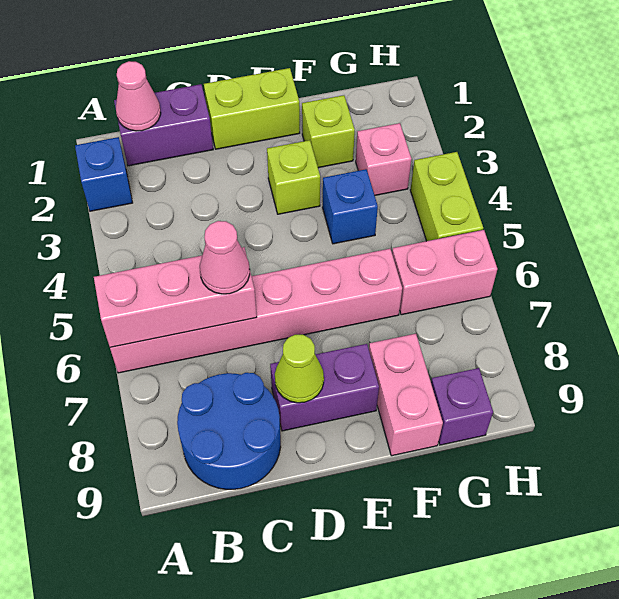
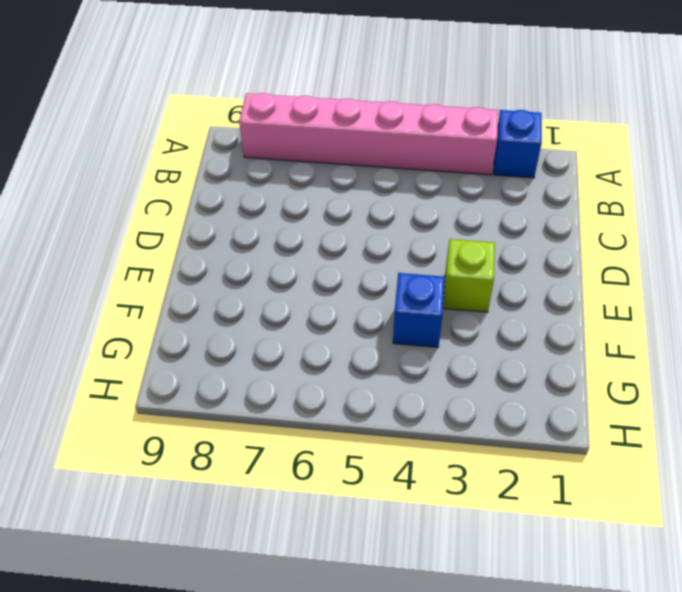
pink brick A3:A8 level 1 -> pink brick A6:F6 level 1
none -> purple brick B1:C1 level 1
none -> blue round brick B8:C9 level 1
none -> lime brick D1:E1 level 1

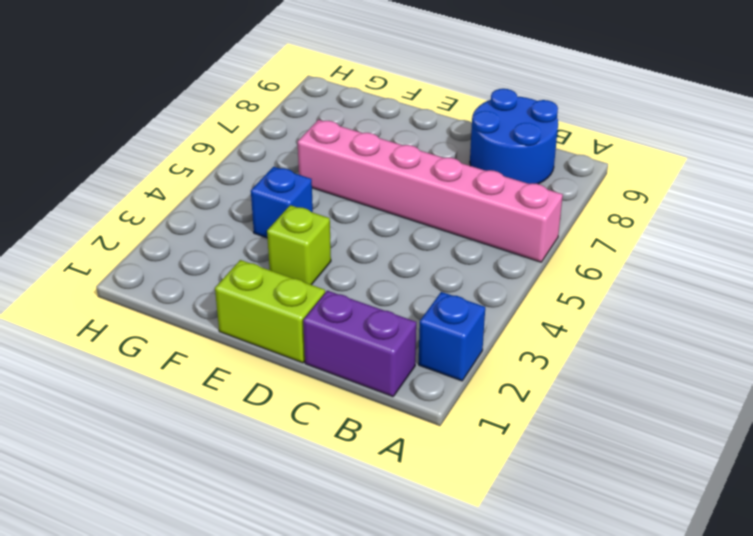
none -> purple brick D8:E8 level 1
none -> lime brick F2 level 1
none -> pink brick F8:F9 level 1

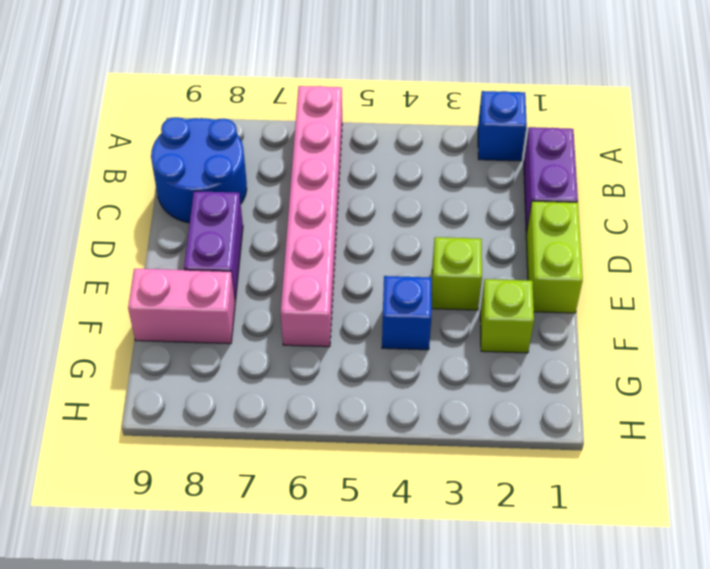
none -> pink brick G3 level 1
none -> pink brick G6:H6 level 1
none -> purple brick G9 level 1

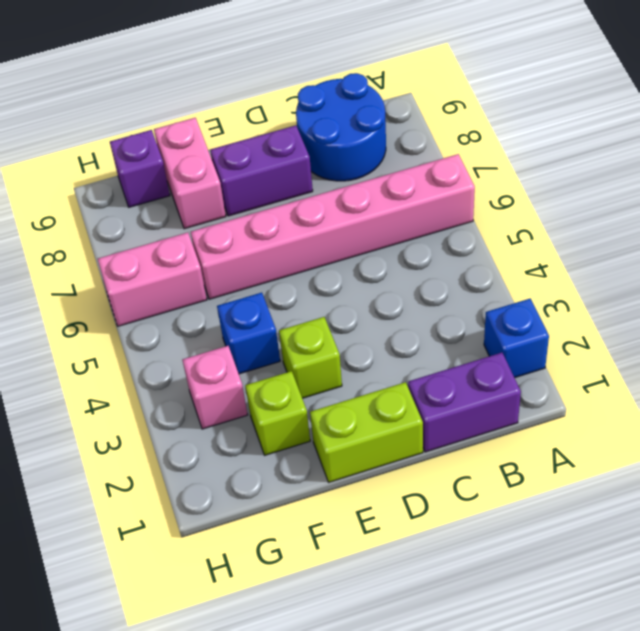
none -> lime brick H4:H5 level 1
none -> pink brick A6:C6 level 2
none -> pink cone B1 level 2

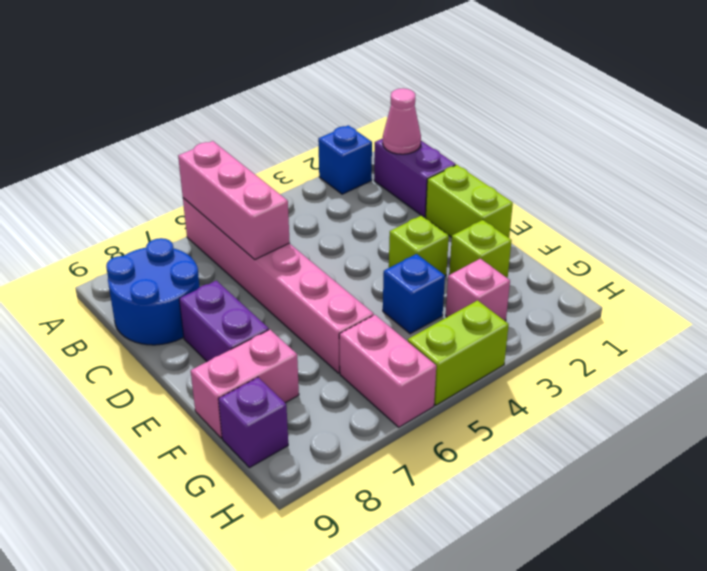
none -> lime cone D8 level 2
none -> pink cone C6 level 3

